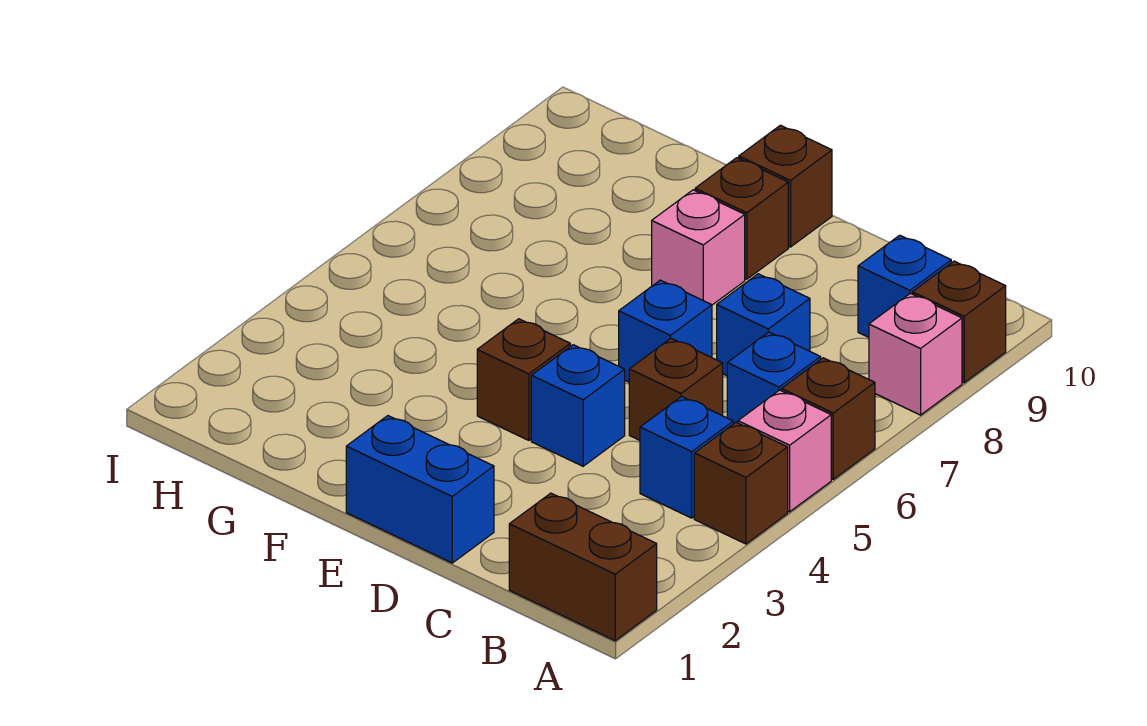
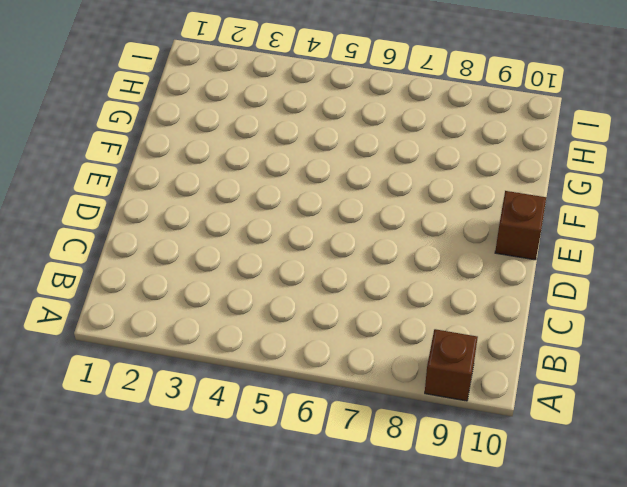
none -> brown brick A1:B1 level 1
none -> brown brick A4 level 1
none -> pink brick A5 level 1

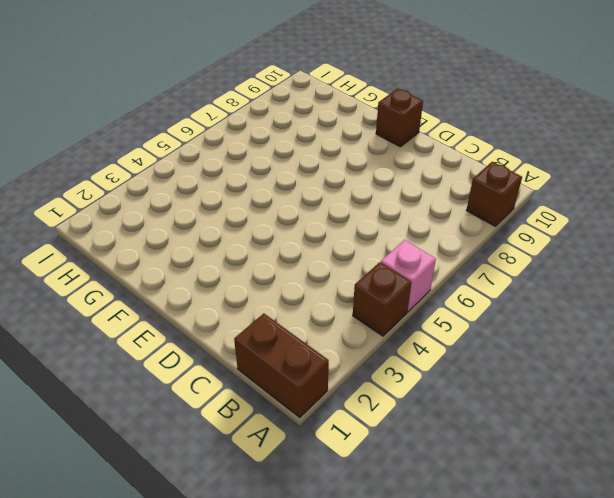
none -> brown brick A6 level 1
none -> pink brick A8 level 1
none -> blue brick B4 level 1

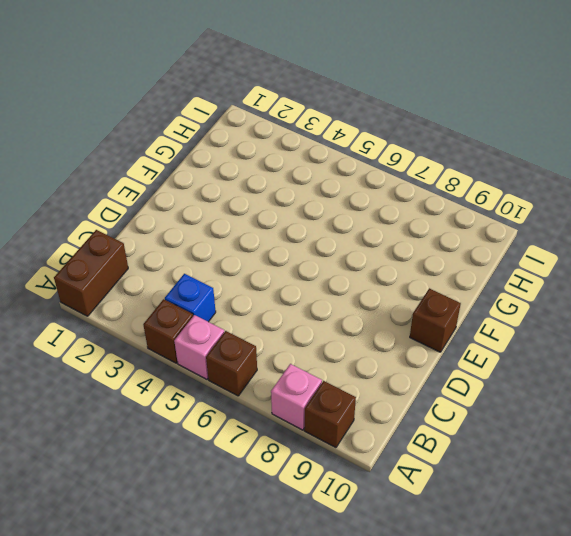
none -> blue brick B6 level 1
none -> blue brick B9 level 1
none -> brown brick C5 level 1

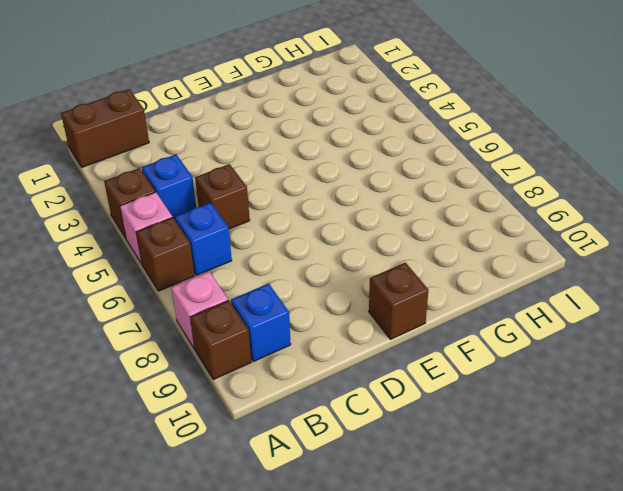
none -> blue brick C7 level 1
none -> blue brick D1:E1 level 1
none -> blue brick D4 level 1

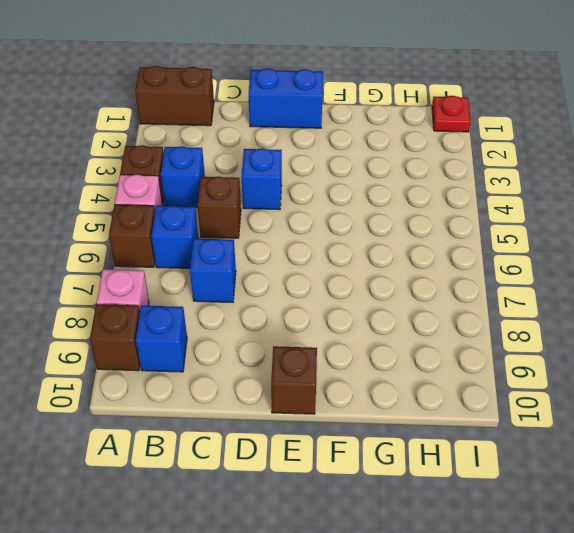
red plate I1 level 1 -> none
none -> blue brick D6 level 1
none -> brown brick E4 level 1
none -> pink brick E8 level 1

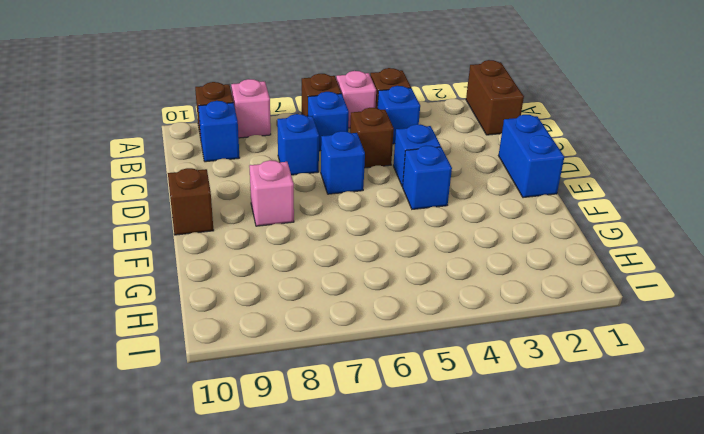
blue brick E4 level 1 -> brown brick E4 level 1
none -> brown brick E9 level 1

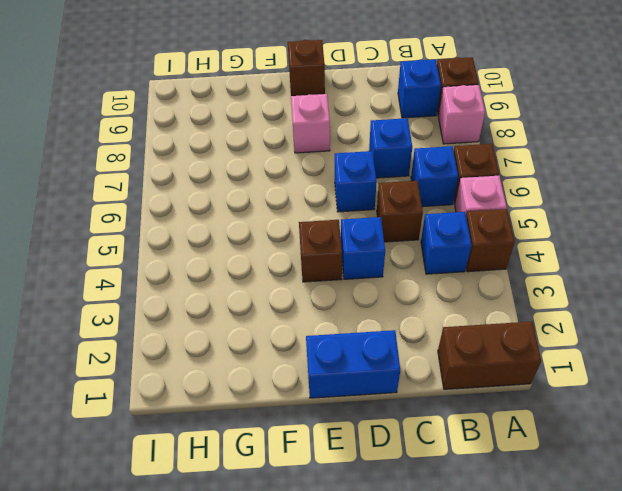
none -> brown brick E9 level 1

